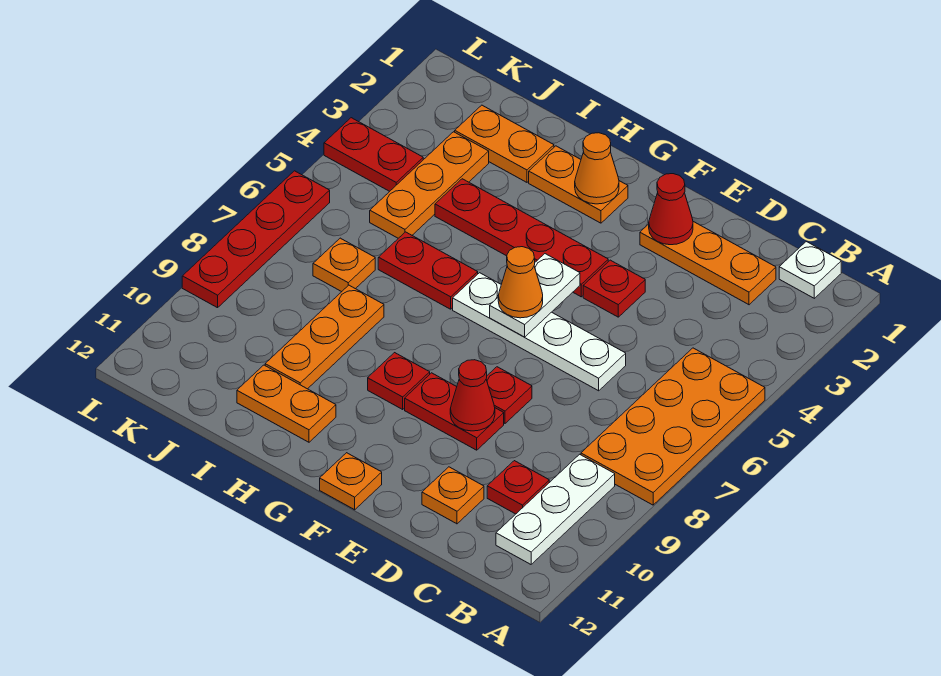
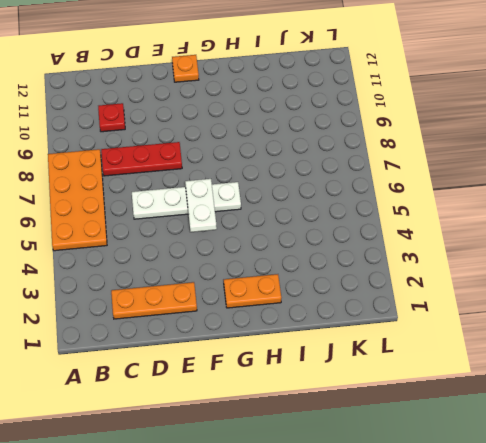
red plate C8:E8 level 1 -> red plate E8 level 1
none -> white plate B1 level 1
none -> white plate B9:B11 level 1
none -> orange plate D11 level 1

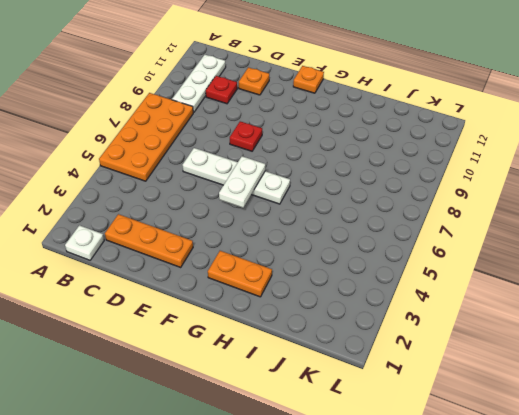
none -> red plate E4 level 1
none -> red plate E9:F9 level 1
none -> red plate F4:I4 level 1

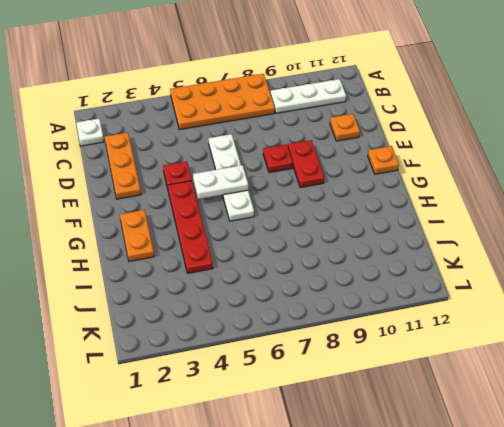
none -> red plate C10 level 1
none -> red plate G9 level 1
none -> red plate H6:I6 level 1

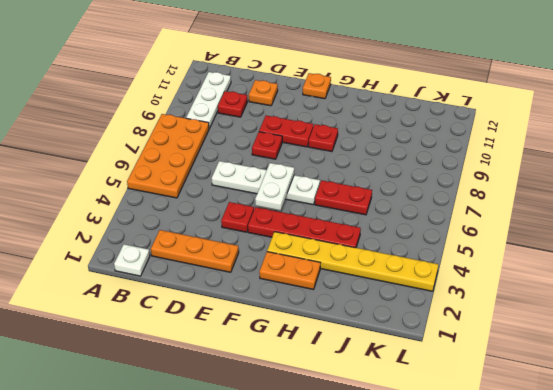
yellow plate G3:L3 level 1 -> orange plate J3:J5 level 1
none -> orange plate H11:I11 level 1
none -> orange plate I2:J2 level 1
none -> orange plate I8:I10 level 1

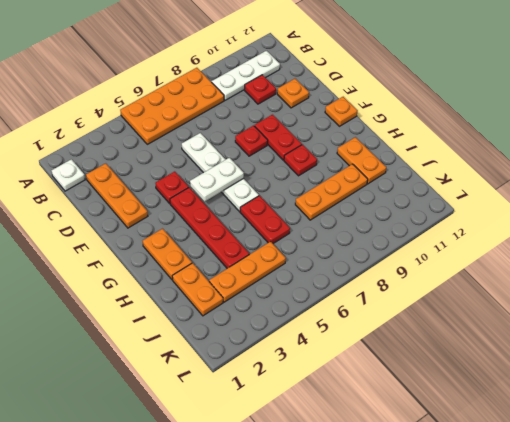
none -> orange plate J7 level 1
none -> red plate K4:L4 level 1
none -> red plate L6:L9 level 1

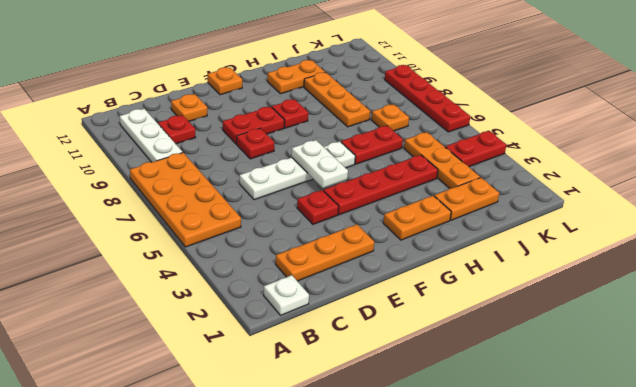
none -> red cone E2 level 2
none -> red cone E9 level 2
none -> orange cone G2 level 2

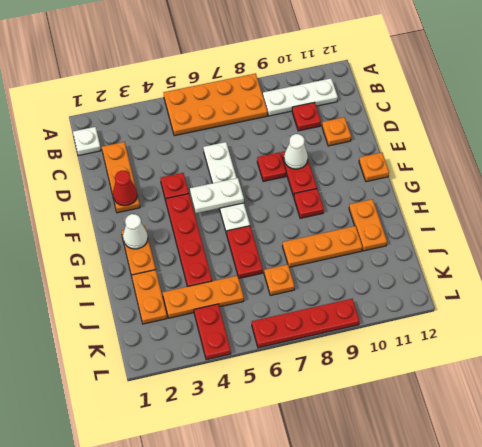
white cone E9 level 2 -> red cone E9 level 2
white cone G2 level 2 -> orange cone G2 level 2
none -> orange cone F6 level 3

